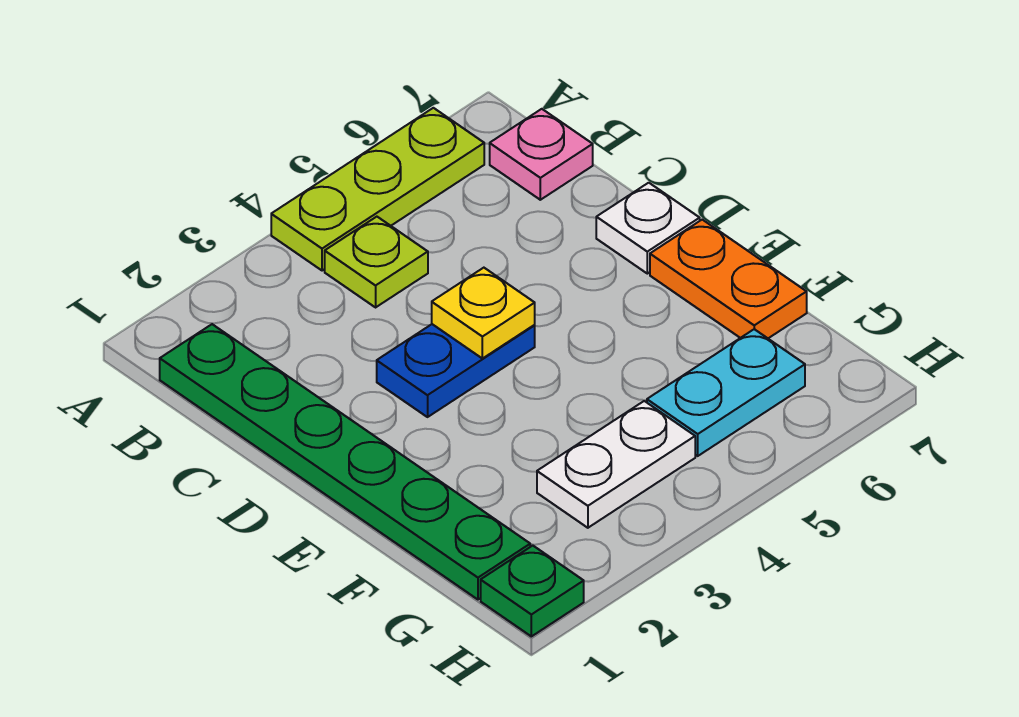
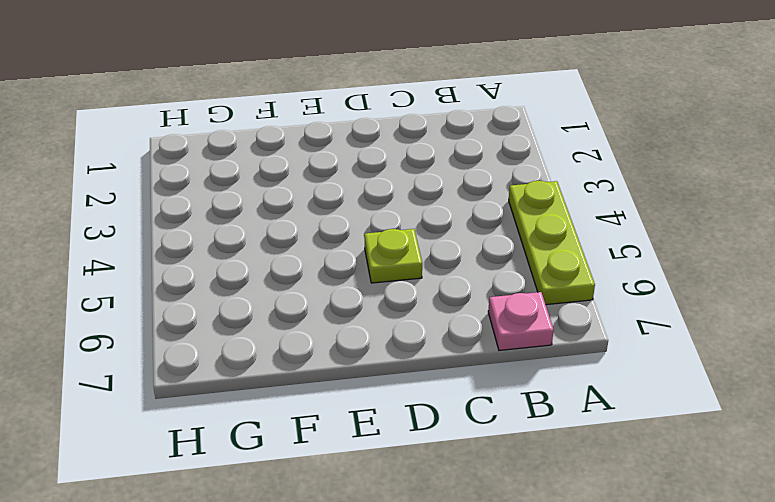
lime plate D5 level 1 -> lime plate B4 level 1
none -> green plate B1:G1 level 1
none -> blue plate D3:D4 level 1

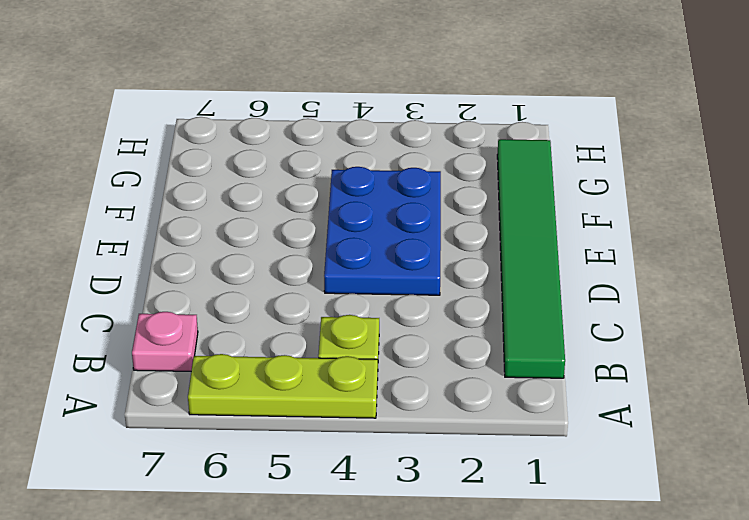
green tile B1:G1 level 1 -> green plate B1:G1 level 1
blue plate D3:F4 level 1 -> blue plate D3:D4 level 1
none -> white plate D7 level 1
none -> orange plate E7:F7 level 1

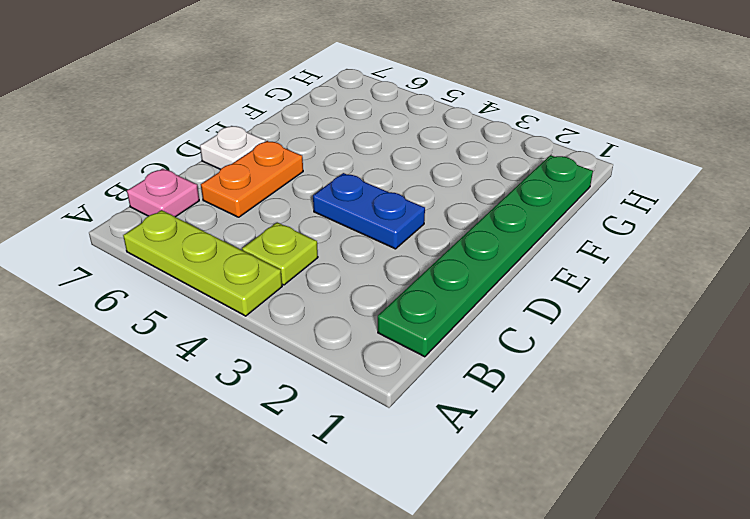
orange plate C6:D6 level 1 -> orange plate E7:F7 level 1
none -> white plate G3:G4 level 1
none -> cyan plate G5:G6 level 1

